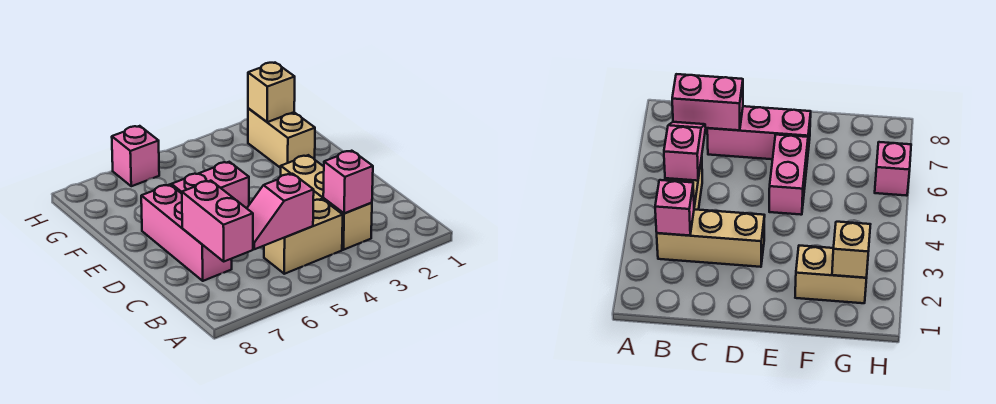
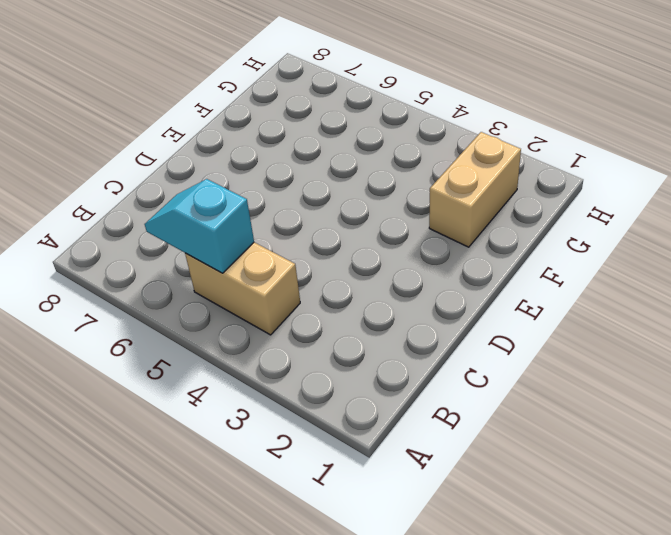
cyan slope B5:B6 level 2 top 5 -> pink slope B5:B6 level 2 top 5
none -> tan brick B3:D3 level 1
none -> pink brick C7:E7 level 1

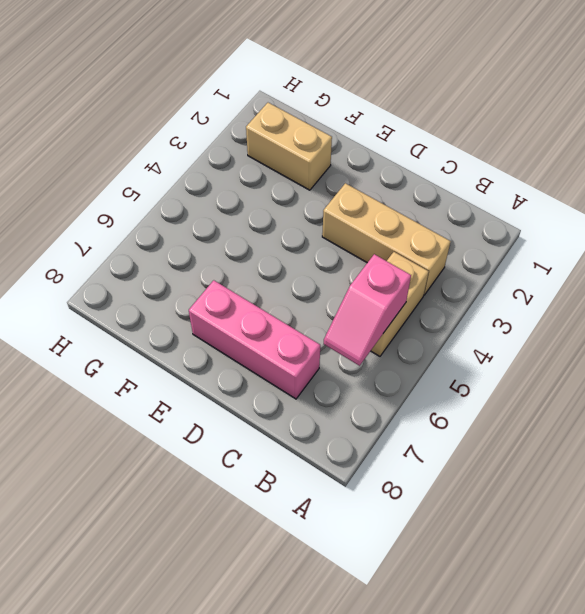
none -> pink brick E5:E6 level 1
none -> pink brick H6 level 1

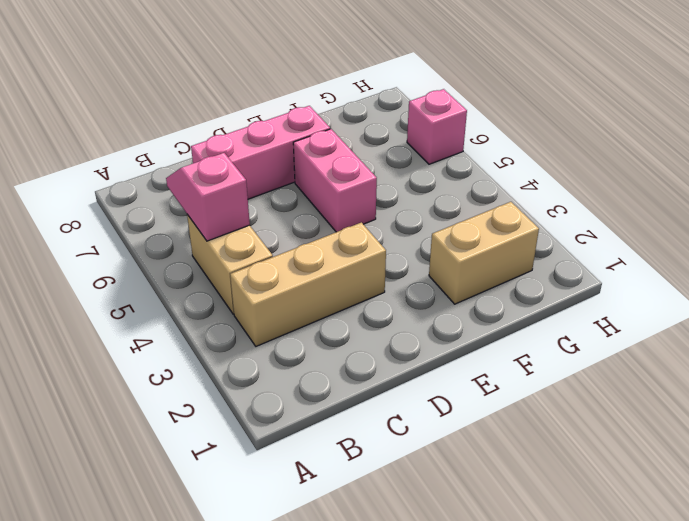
none -> pink brick B3 level 2
none -> pink brick B7:C7 level 2

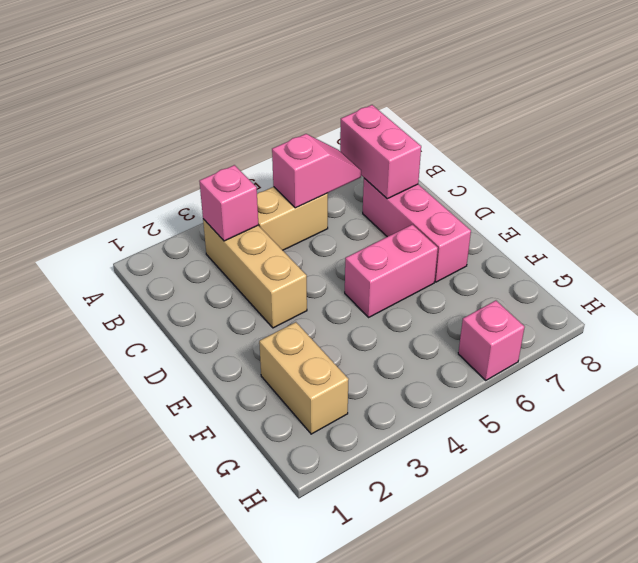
none -> tan brick G2 level 2

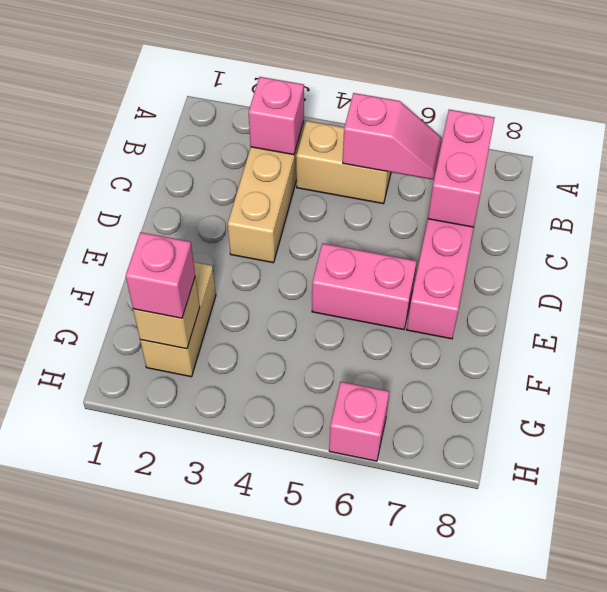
pink brick G2 level 3 -> none

